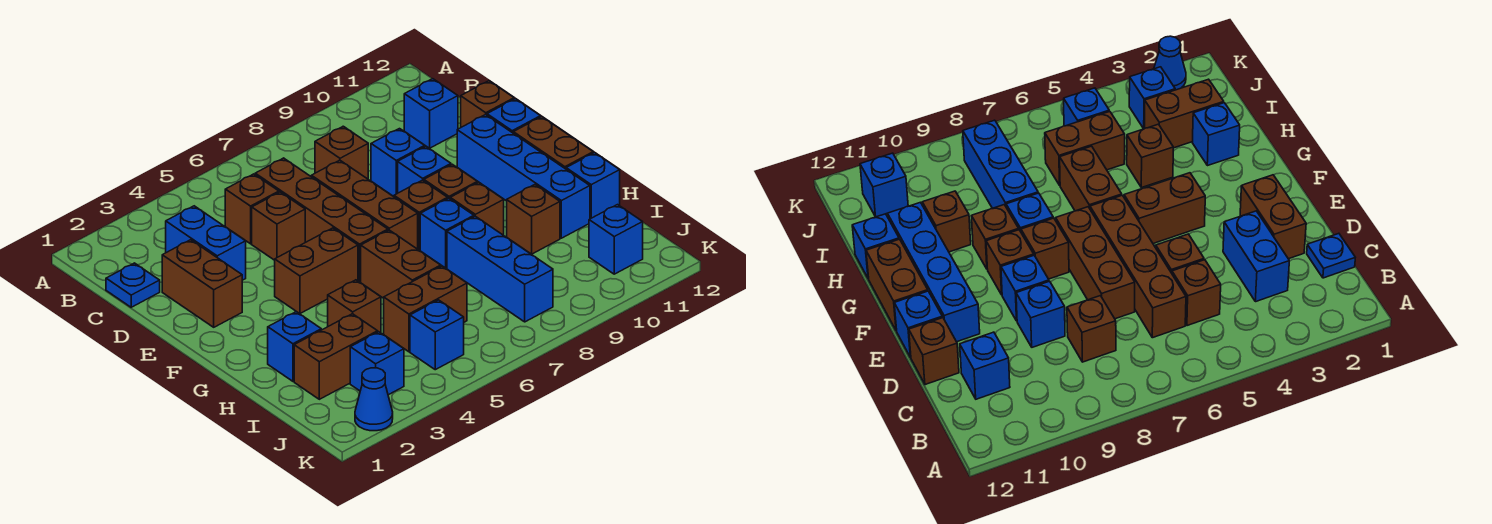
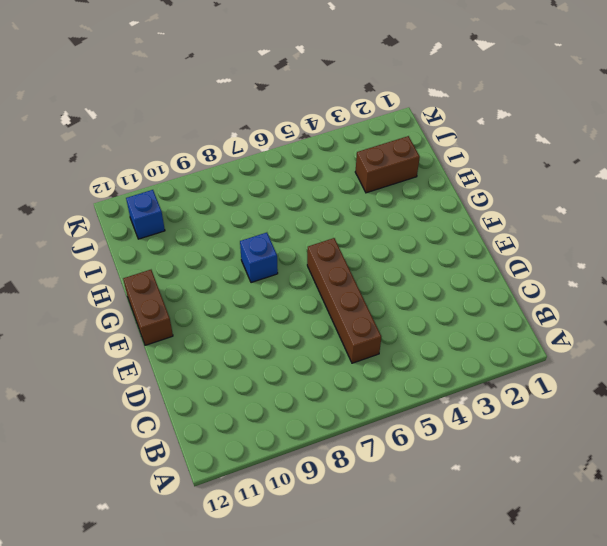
none -> blue plate C1 level 1
none -> blue brick C3:D3 level 1
none -> brown brick C5 level 1
none -> brown brick C8 level 1

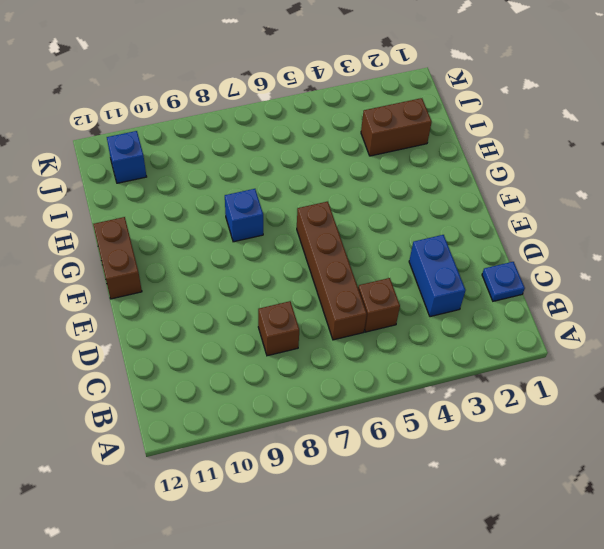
none -> blue brick C11 level 1
none -> brown brick D2:E2 level 1
none -> brown brick D5 level 1
none -> brown brick D7:F7 level 1

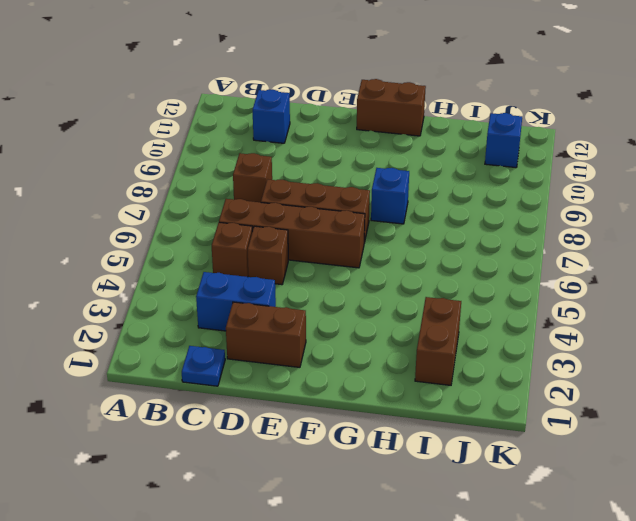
none -> blue brick D9 level 1
none -> brown brick D12 level 1
none -> blue brick E9 level 1
none -> blue brick E11:H11 level 1

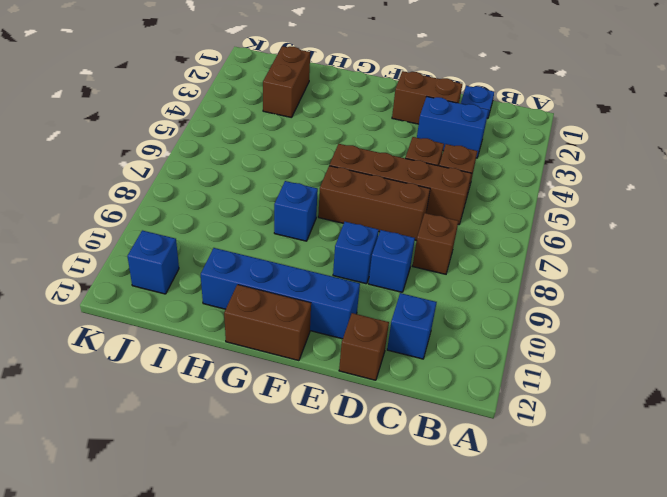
none -> blue brick E12 level 1
none -> brown brick F4:F5 level 1
none -> brown brick F8 level 1
none -> brown brick F9 level 1

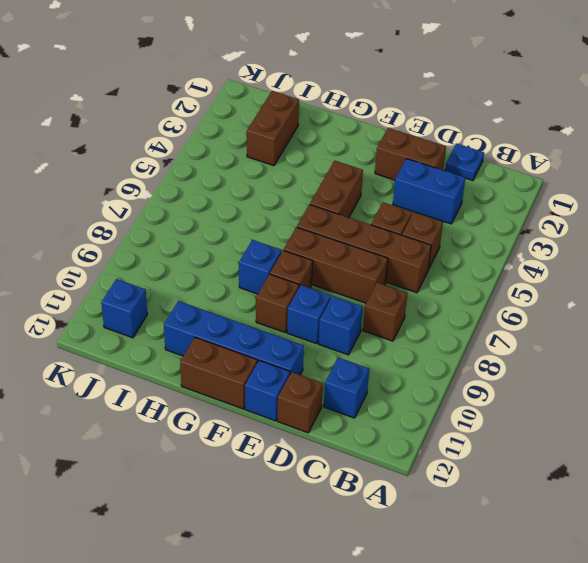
none -> brown brick G6:H6 level 1
none -> brown brick G9 level 1
none -> blue brick H2 level 1
none -> brown brick H4 level 1

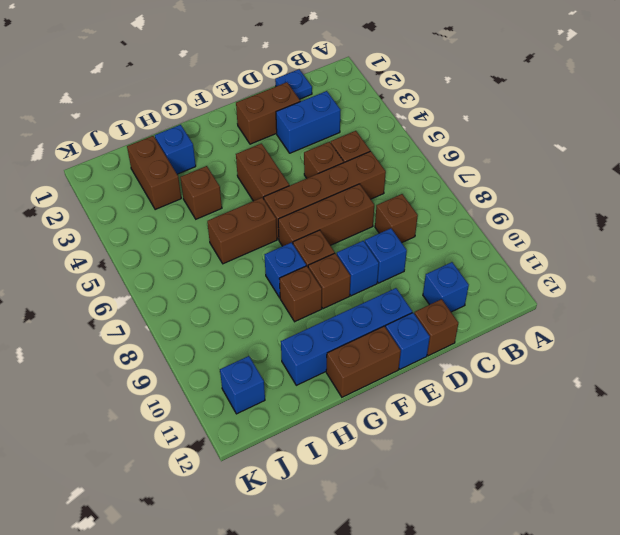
none -> blue brick H8:J8 level 1
none -> brown brick H10 level 1
none -> blue brick H12 level 1
none -> brown brick I5:I6 level 1

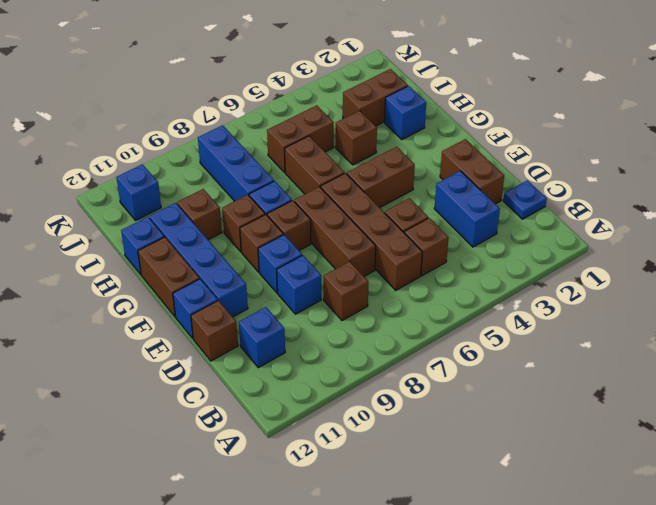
none -> blue brick J3 level 1
none -> blue brick J5 level 1
none -> blue cone K2 level 1

